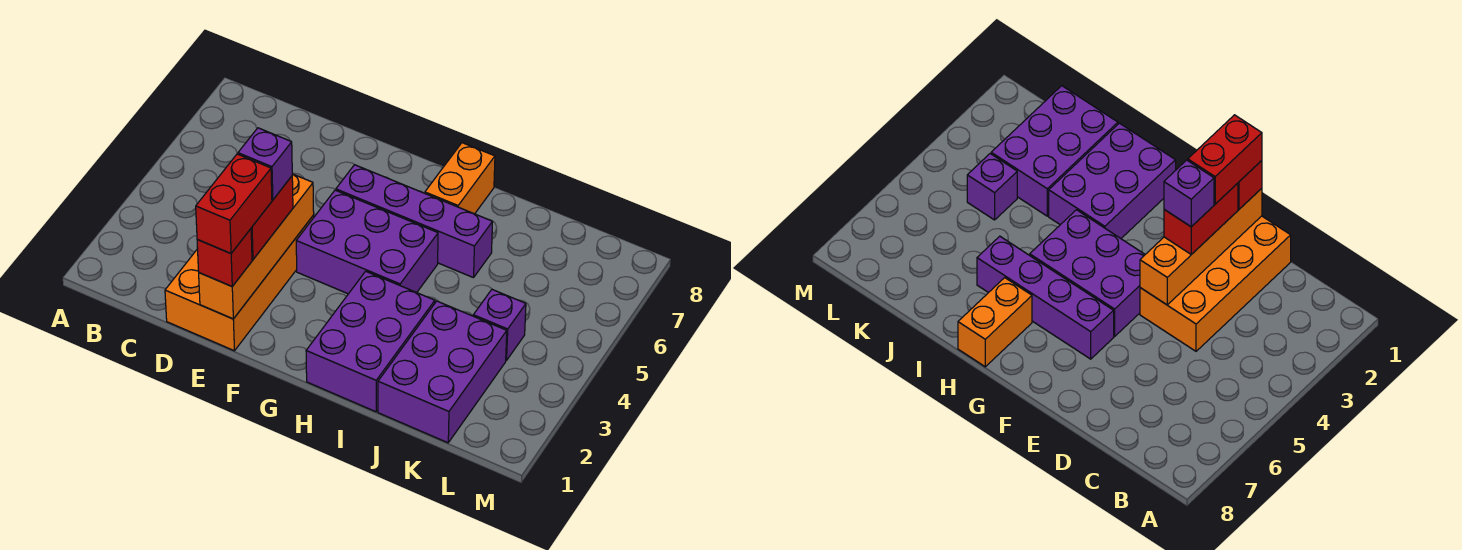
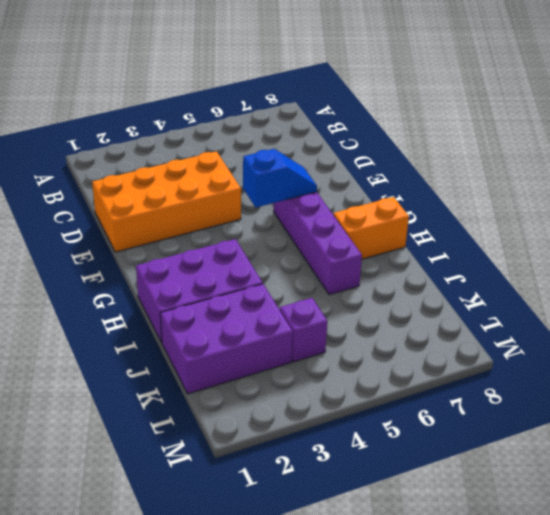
blue slope F5:F6 level 2 top 5 -> none
none -> purple brick F4:H5 level 1
none -> orange brick E1:E4 level 2
none -> red brick E1 level 3

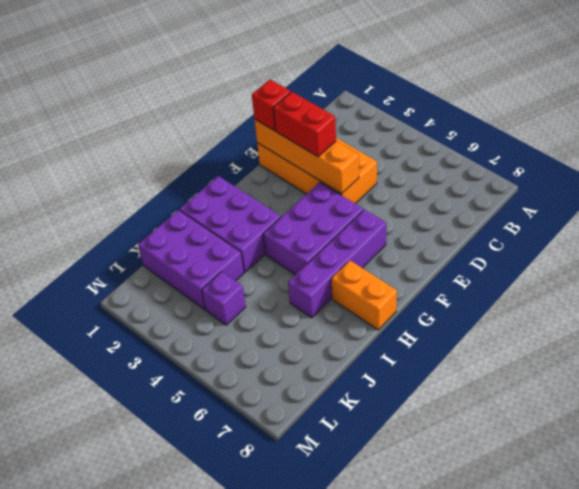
none -> red brick E1:E2 level 4
none -> purple brick E3 level 4

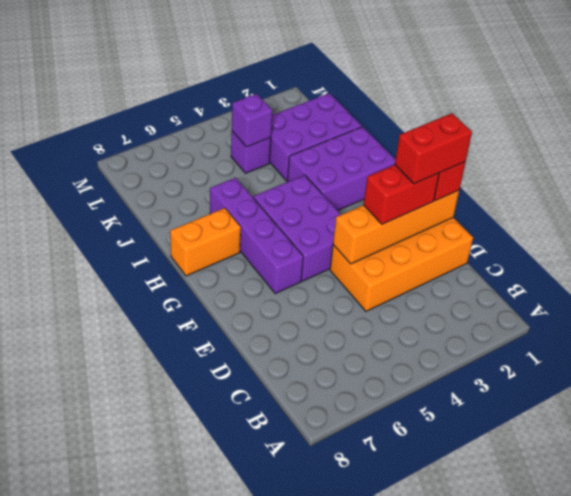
purple brick K4 level 2 -> purple brick E3 level 4

